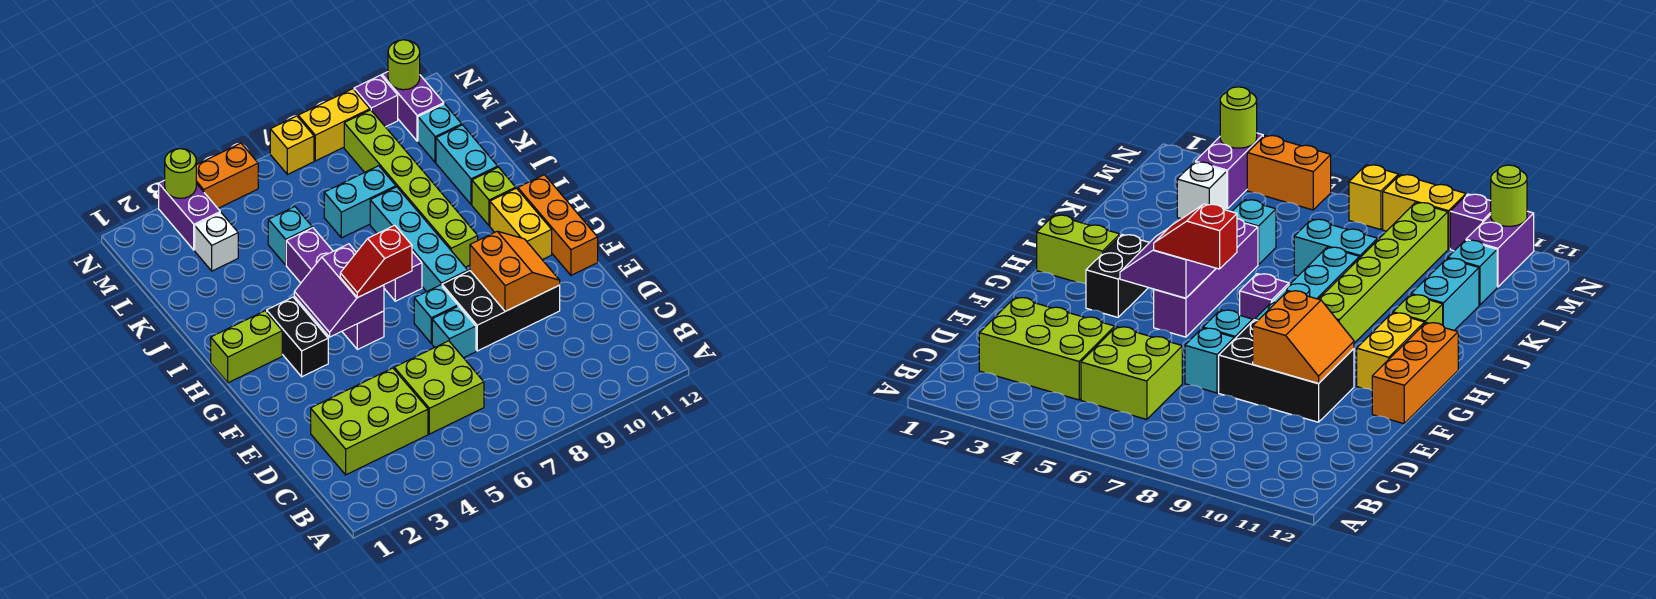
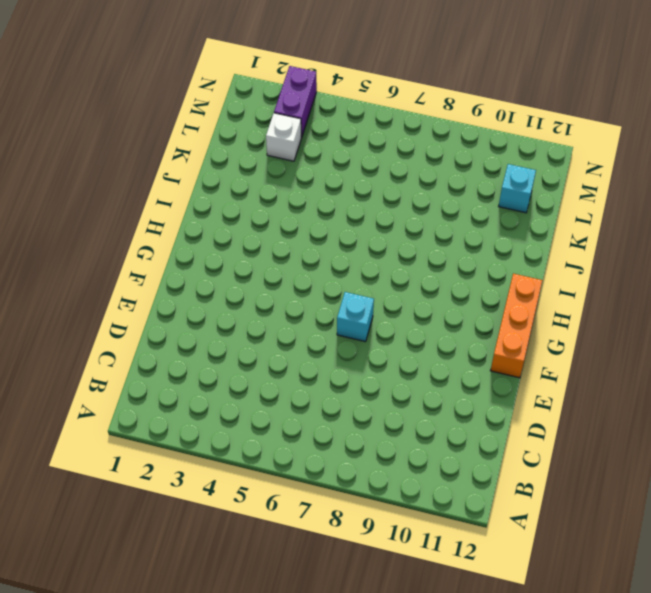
none -> lime brick C2:D4 level 1
none -> lime brick C5:D6 level 1
none -> cyan brick E7 level 1
none -> black brick E8:F10 level 1

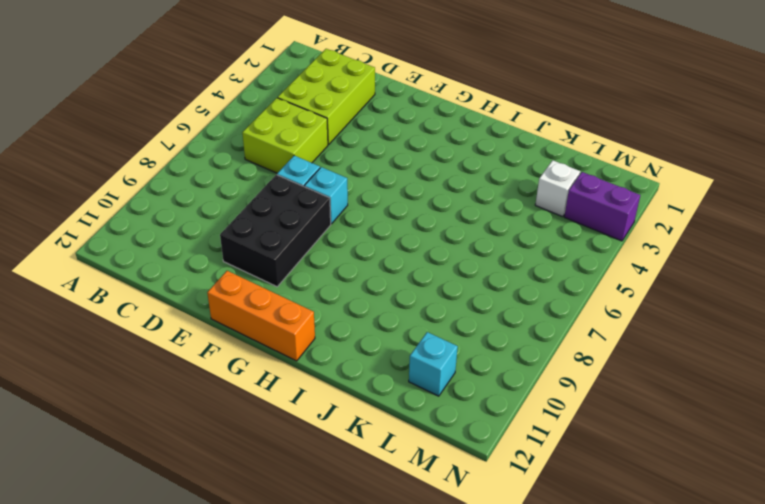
none -> black brick G3:H3 level 1
none -> purple brick G5:J5 level 1
none -> cyan brick G8:J8 level 1
none -> yellow brick G11:H11 level 1

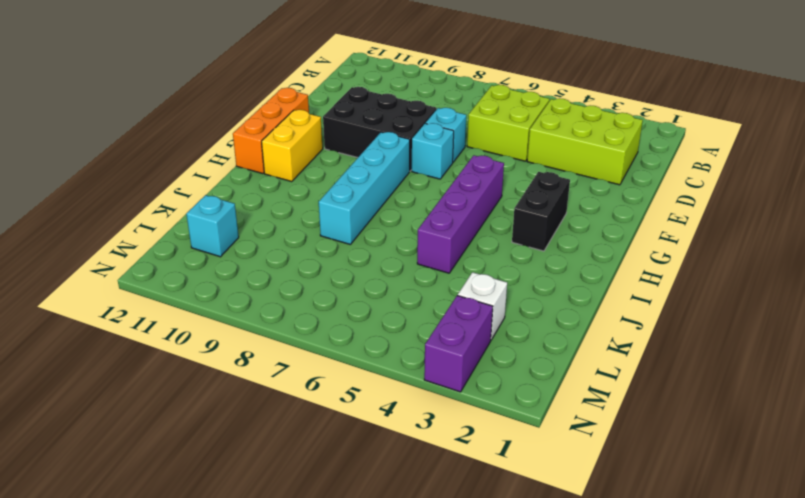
none -> lime brick H1:H2 level 1
none -> purple brick H7 level 1
none -> lime brick H9:M9 level 1
none -> lime brick I11 level 1

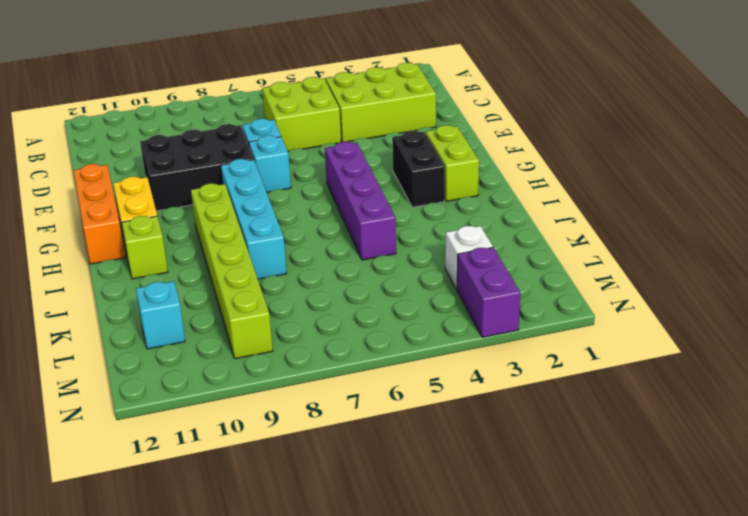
lime brick G2:H2 level 1 -> lime brick H1:H2 level 1
none -> purple brick H7 level 1
none -> cyan brick J11:K11 level 1
none -> cyan brick K5 level 1
none -> cyan brick K7:K8 level 1

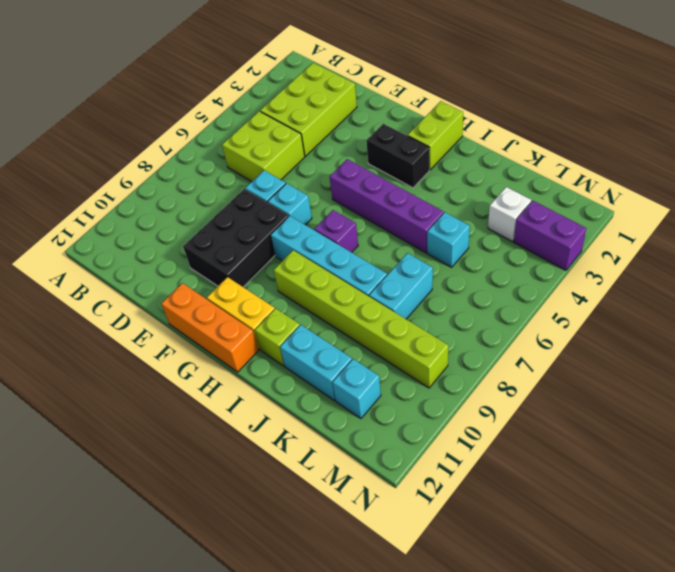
none -> purple brick M11:N11 level 1
none -> orange brick N4:N5 level 1
none -> yellow brick N7 level 1
none -> yellow brick N8:N9 level 1

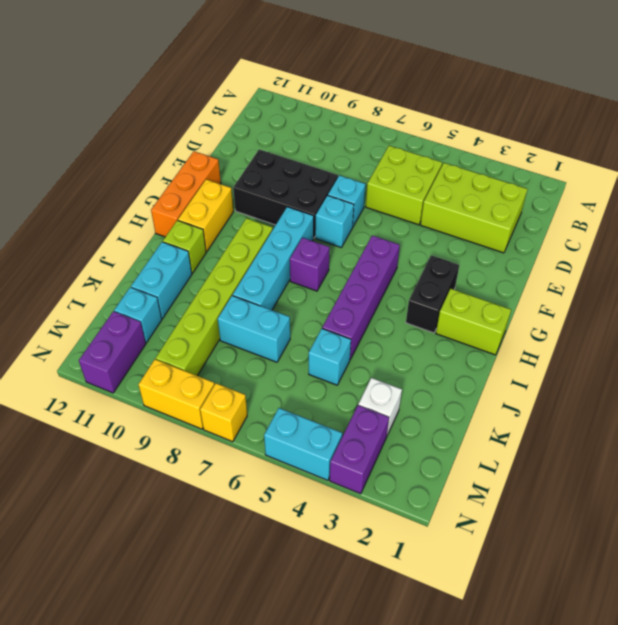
cyan brick N4:N5 level 1 -> orange brick N4:N5 level 1
none -> purple brick N10 level 1
none -> orange slope E9:F10 level 2 top 9
none -> purple slope G4:H5 level 2 top 5
none -> lime round brick N3 level 2

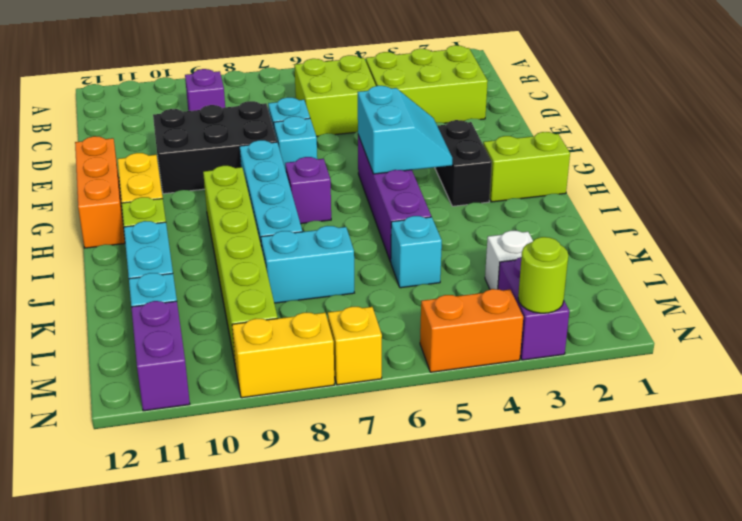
purple brick C9 level 1 -> purple brick N10 level 1
cyan slope G4:H5 level 2 top 5 -> purple slope G4:H5 level 2 top 5
none -> orange slope E9:F10 level 2 top 9
none -> lime round brick N11 level 2
none -> red slope G5:G6 level 3 top 6

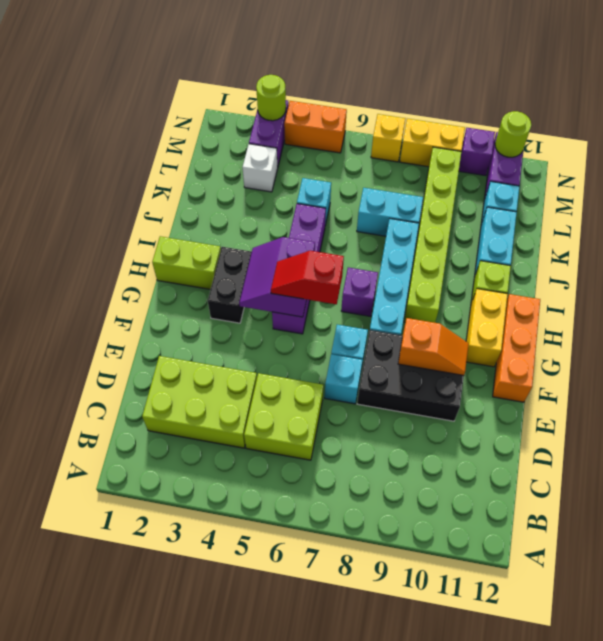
orange slope F9:F10 level 2 top 9 -> orange slope E9:F10 level 2 top 9

